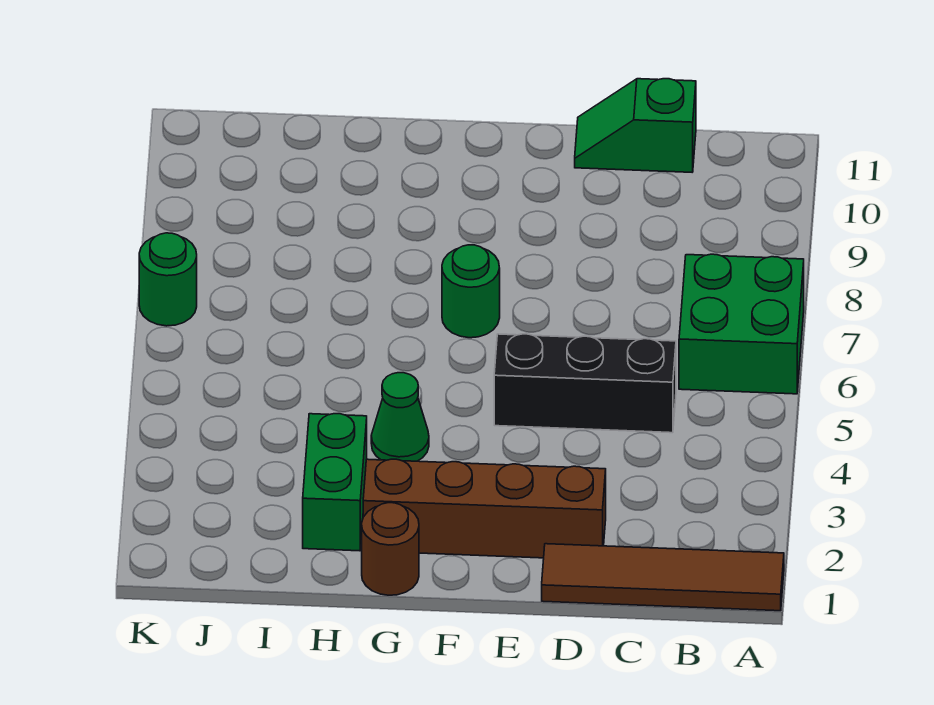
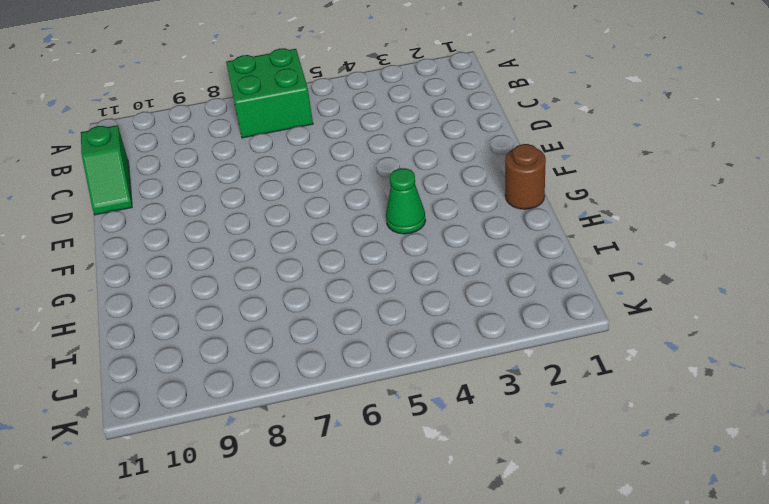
none -> brown tile A1:D1 level 1
none -> black brick C5:E5 level 1

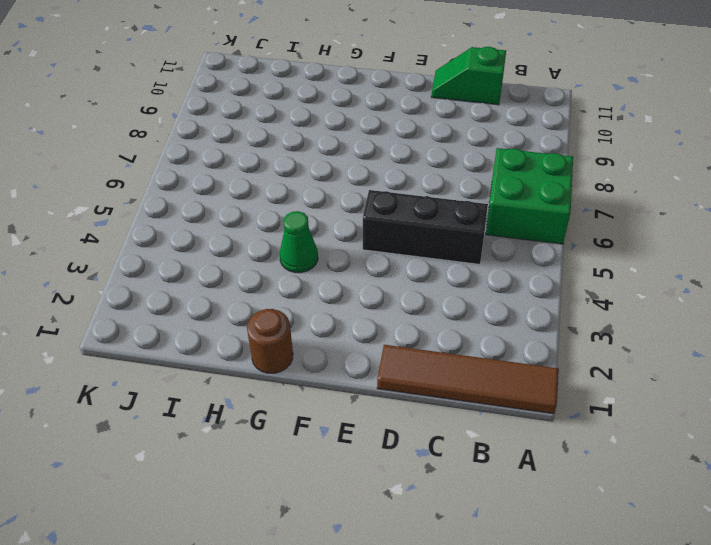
none -> brown brick D2:G2 level 1
none -> green round brick F7 level 1

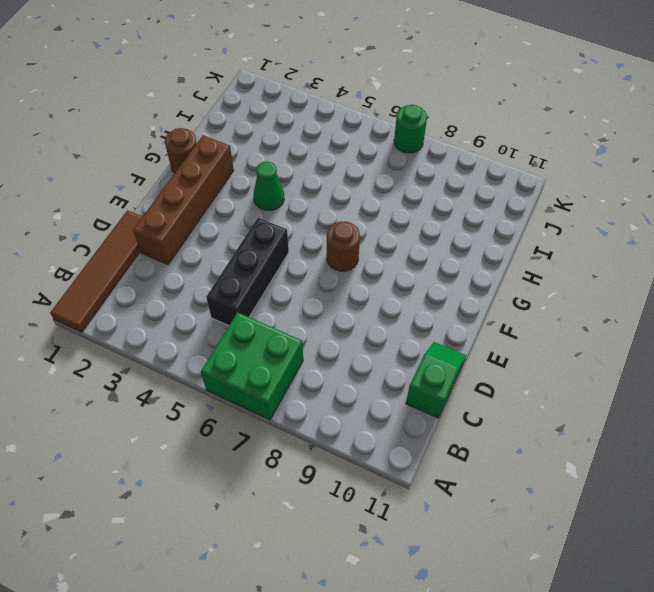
brown round brick F7 level 1 -> green round brick F7 level 1
none -> green brick H2:H3 level 1

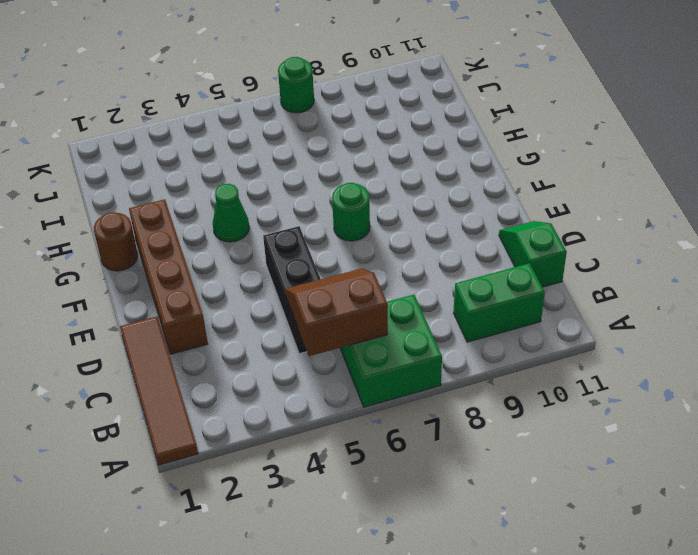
brown slope B5:C6 level 2 top B -> none
green brick B9:B10 level 1 -> green brick H2:H3 level 1

